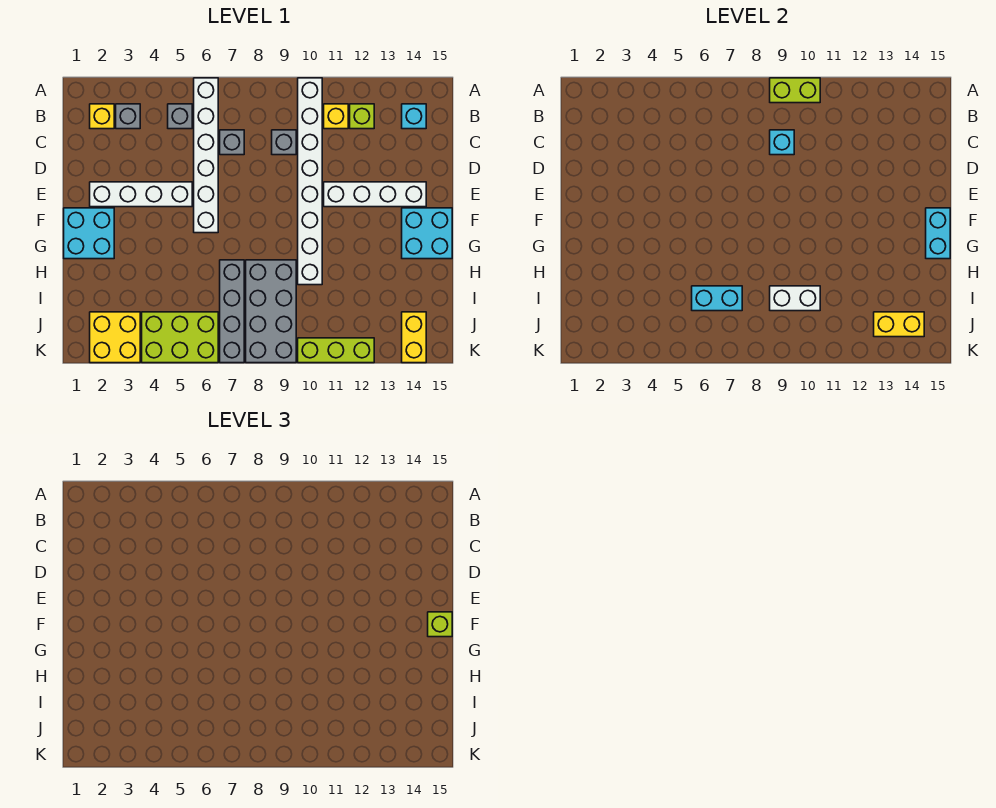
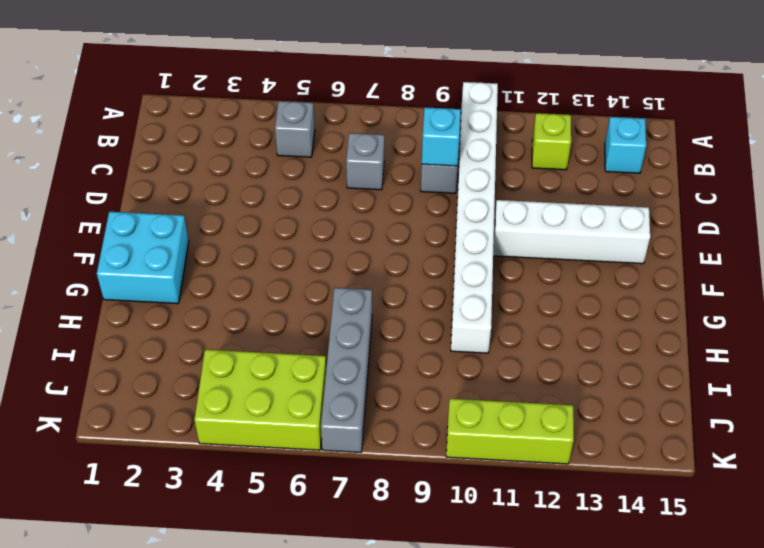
none -> white brick A6:F6 level 1
none -> yellow brick B2 level 1
none -> grey brick B3 level 1

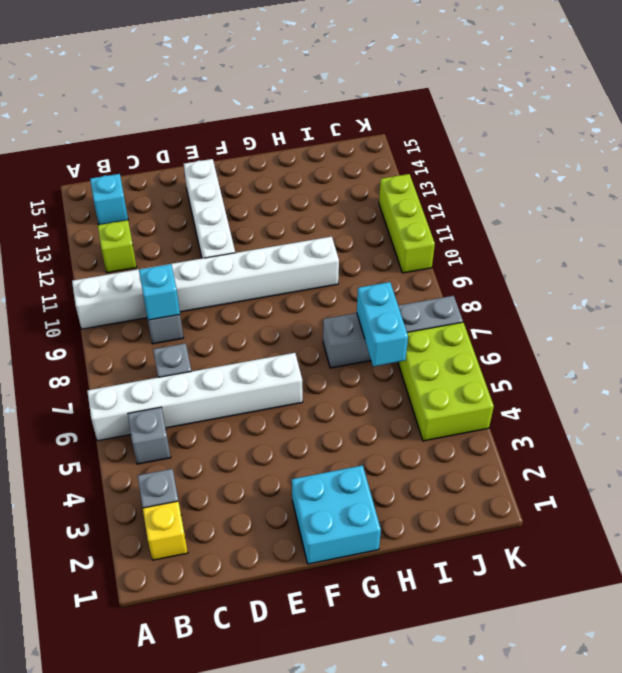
none -> yellow brick B11 level 1
none -> white brick E2:E5 level 1
none -> cyan brick F14:G15 level 1

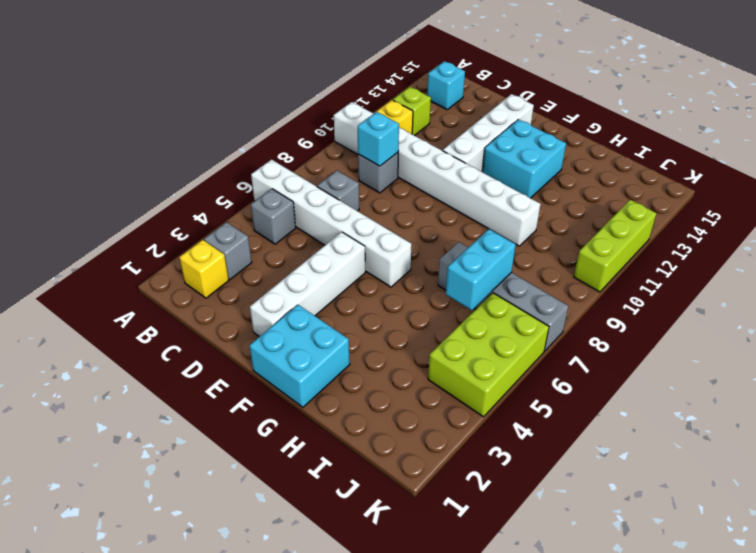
cyan brick F12:G13 level 1 -> cyan brick F14:G15 level 1
none -> grey brick H8:K9 level 1
none -> yellow brick J2:K3 level 1
none -> yellow brick J14:K14 level 1

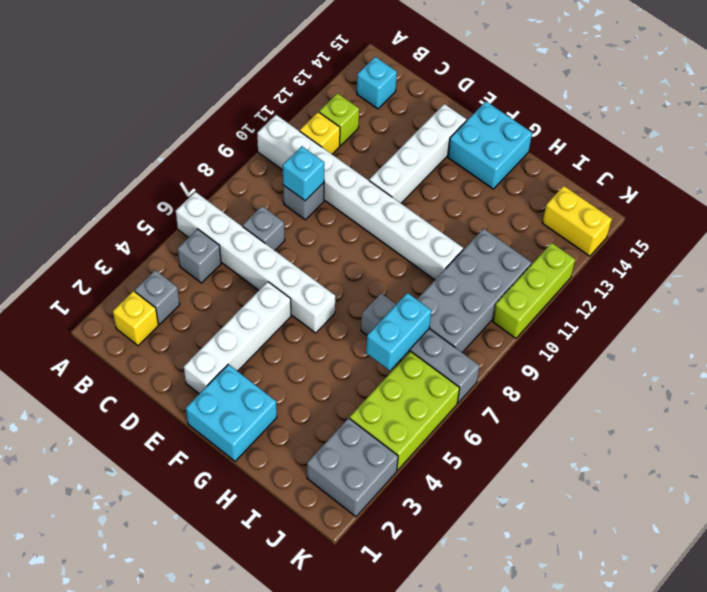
grey brick I8:J11 level 1 -> grey brick H8:K9 level 1
grey brick J2:K3 level 1 -> yellow brick J2:K3 level 1
none -> lime brick A9:A10 level 2
none -> cyan brick F15:G15 level 2
none -> white brick I9:I10 level 2

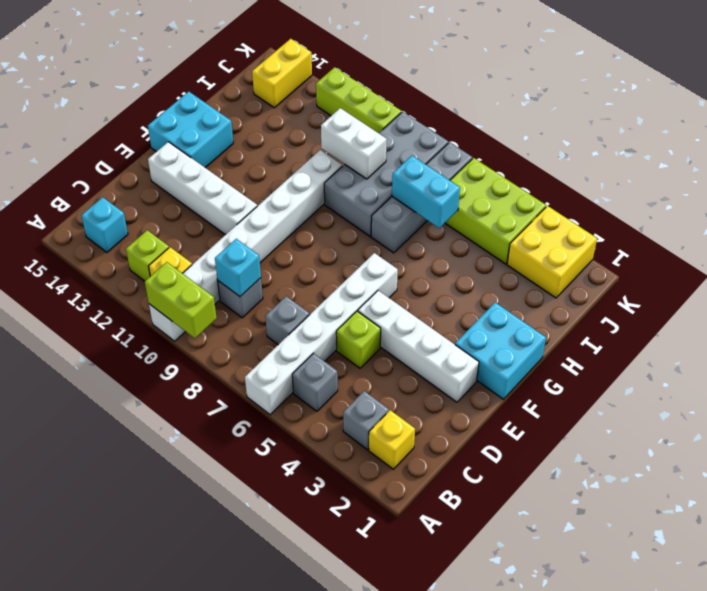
lime brick D5 level 1 -> lime brick F15 level 3
none -> cyan brick F15:G15 level 2
none -> yellow brick J13:J14 level 2

